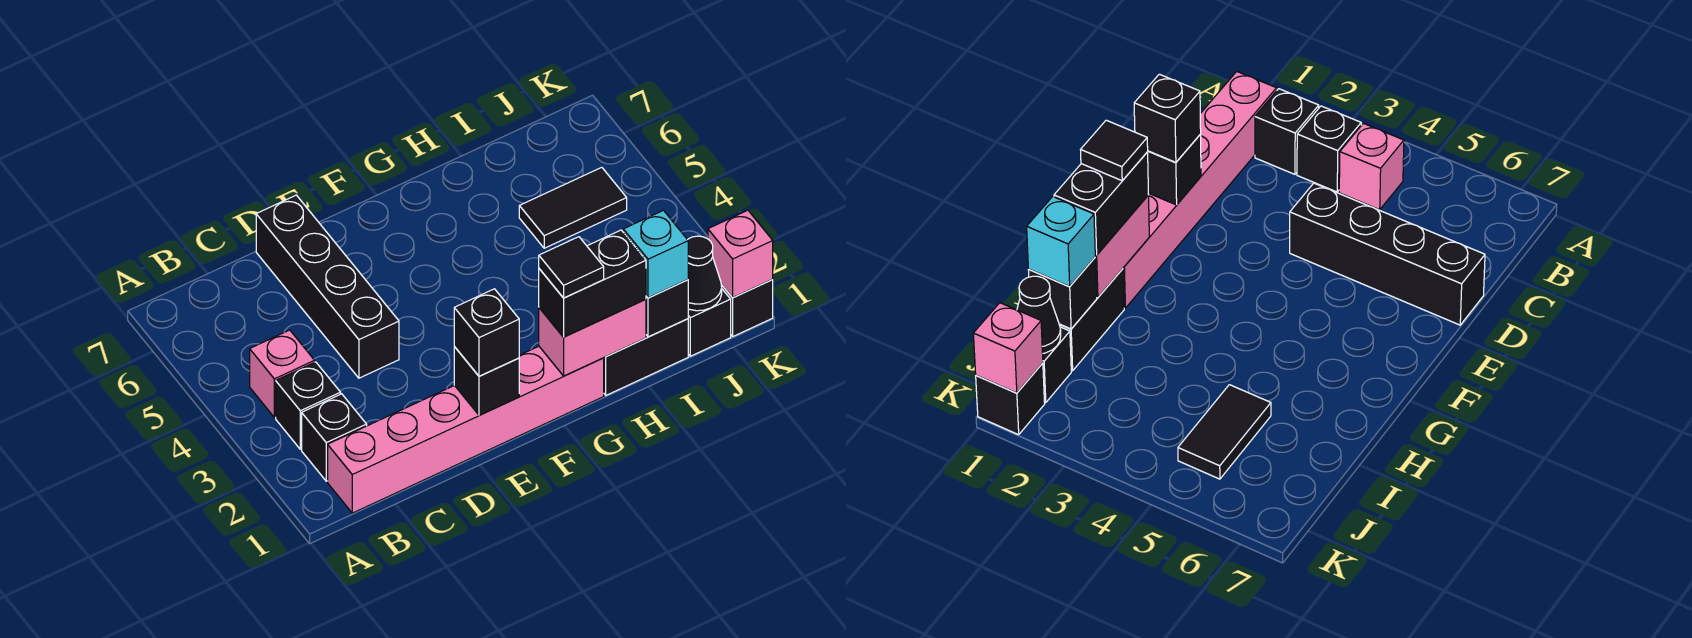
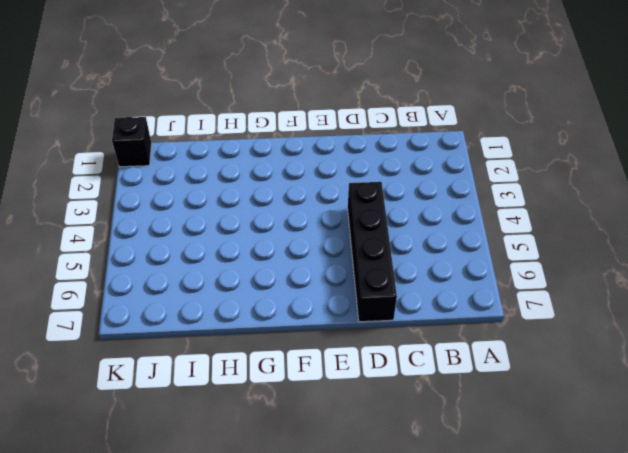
none -> pink brick B1:G1 level 1
none -> black brick B2 level 1
none -> black brick B3 level 1

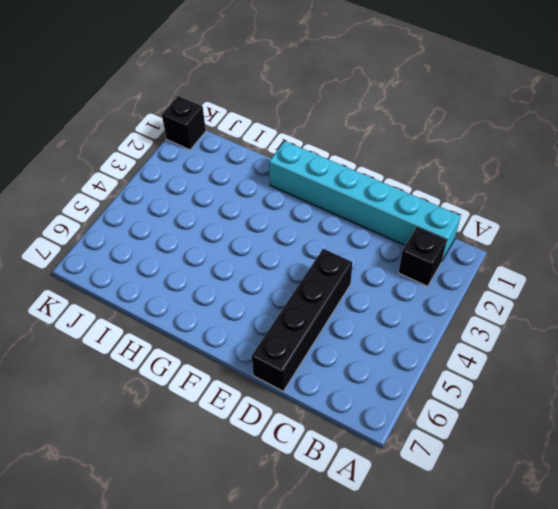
cyan brick B1:G1 level 1 -> pink brick B1:G1 level 1
none -> black brick B3 level 1
none -> pink brick B4 level 1
none -> black brick H1:I1 level 1

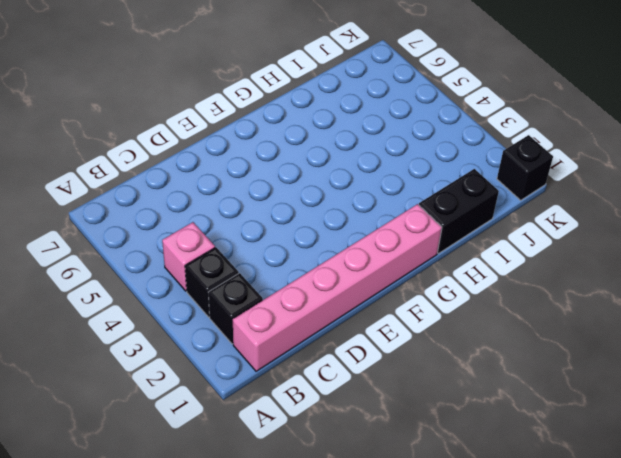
none -> black brick D4:D7 level 1
none -> black tile I5:J5 level 1
none -> black brick J1 level 1

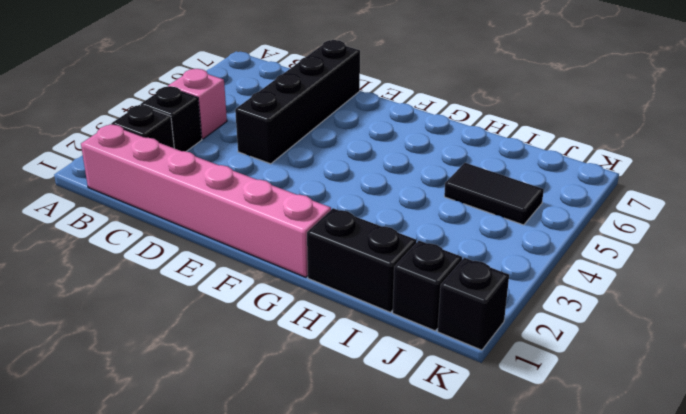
none -> black brick E1 level 2
none -> pink brick G1:H1 level 2
none -> black brick I1 level 2

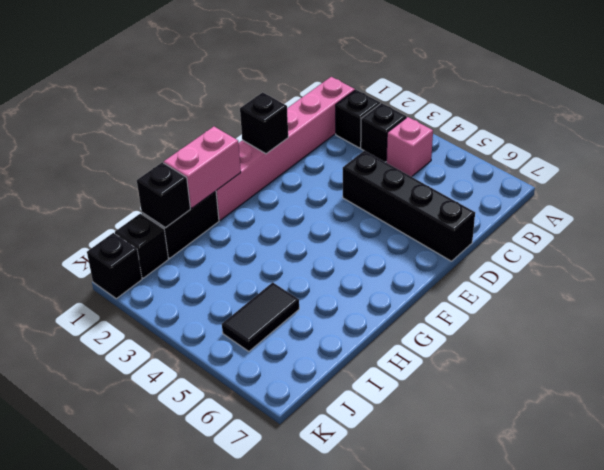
none -> black cone J1 level 2
none -> pink brick K1 level 2
none -> black brick E1 level 3

